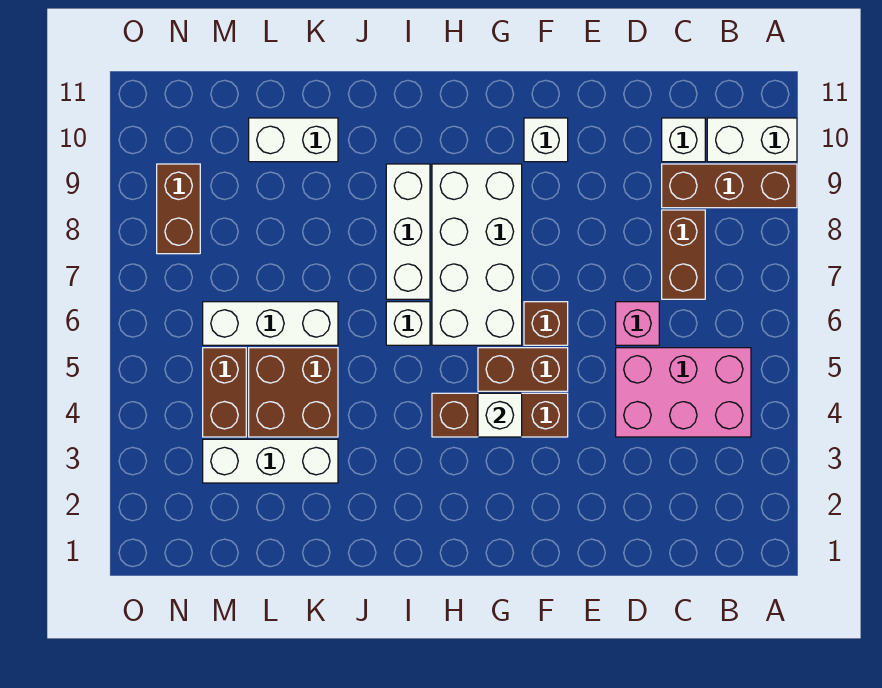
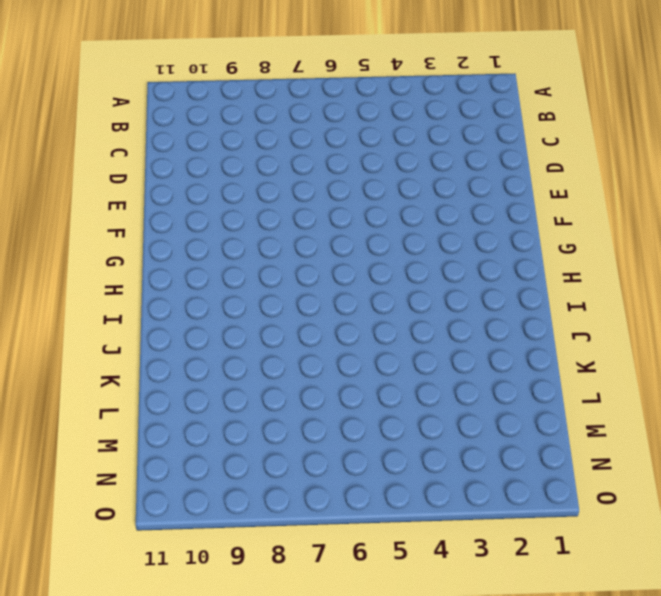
none -> brown brick A9:C9 level 1
none -> white brick A10:B10 level 1
none -> pink brick B4:D5 level 1

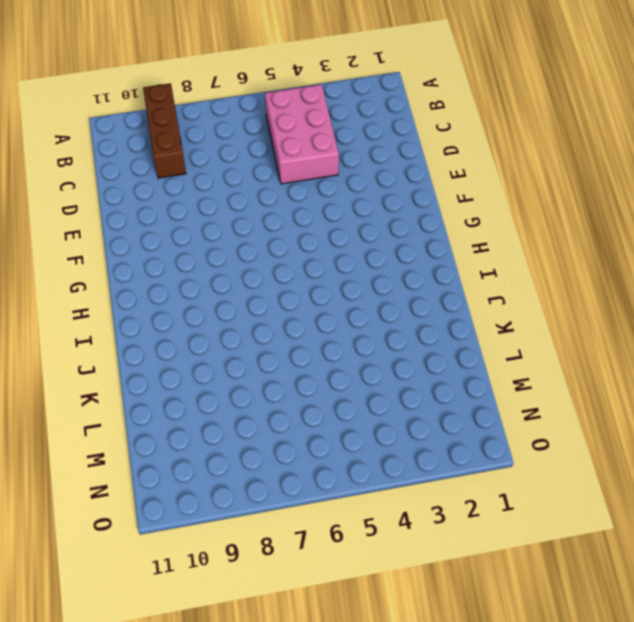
none -> white brick A10:B10 level 1
none -> brown brick C7:C8 level 1
none -> white brick C10 level 1

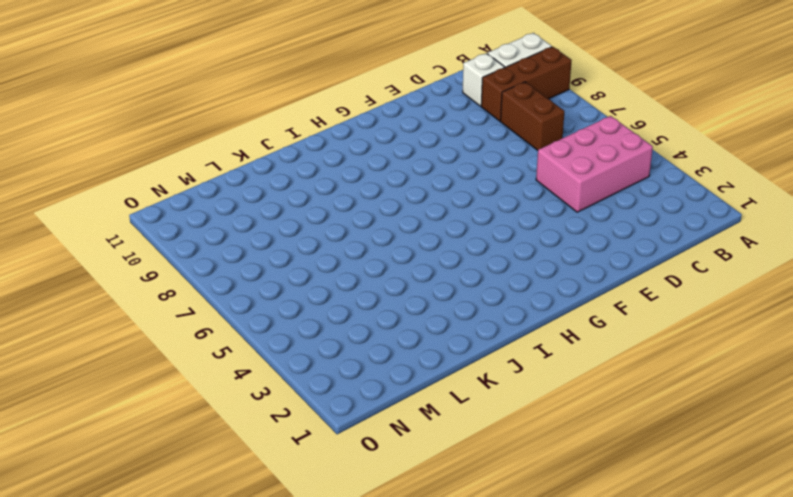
none -> pink brick D6 level 1
none -> brown brick F4:H4 level 1
none -> brown brick F5:G5 level 1

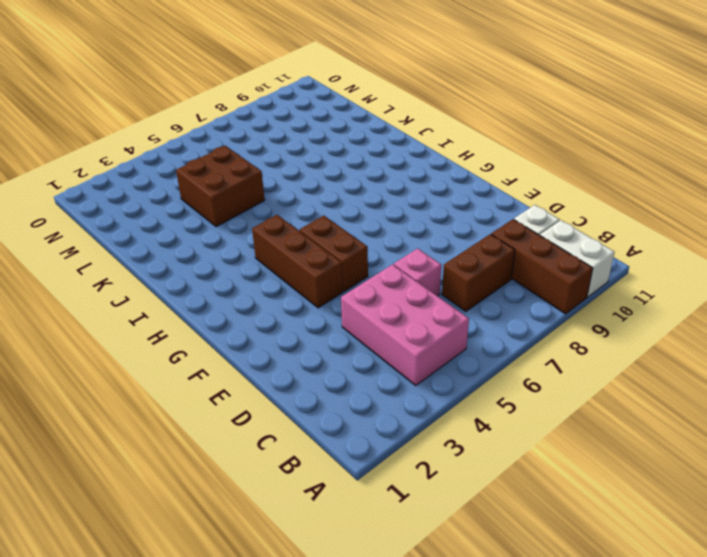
none -> brown brick F6 level 1
none -> white brick F10 level 1
none -> white brick G6:H9 level 1

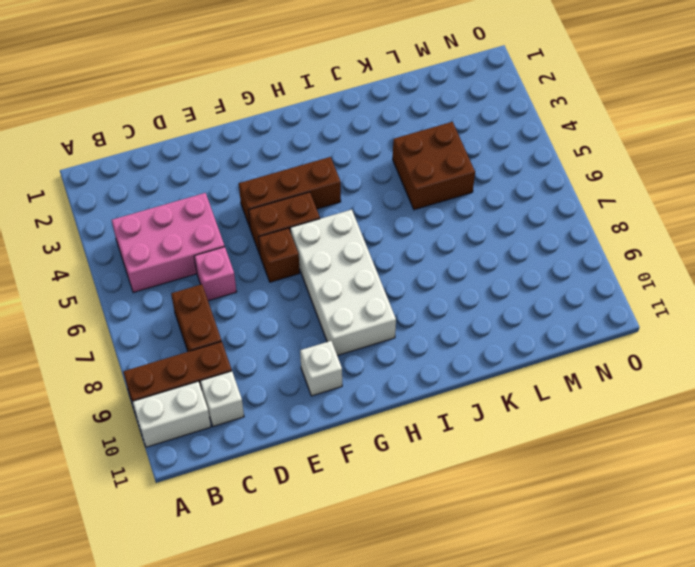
none -> white brick I6 level 1
none -> white brick I7:I9 level 1
none -> white brick K3:M3 level 1

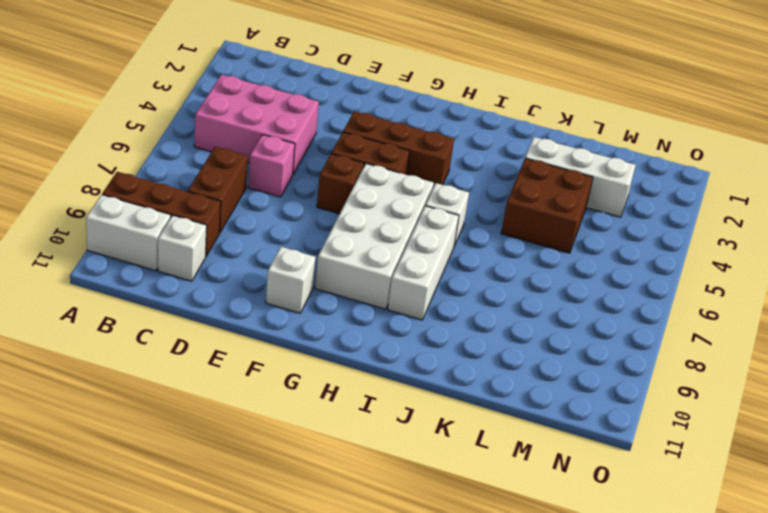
none -> white brick K6:M6 level 1
none -> white brick K10:L10 level 1
none -> brown brick M4:M5 level 1

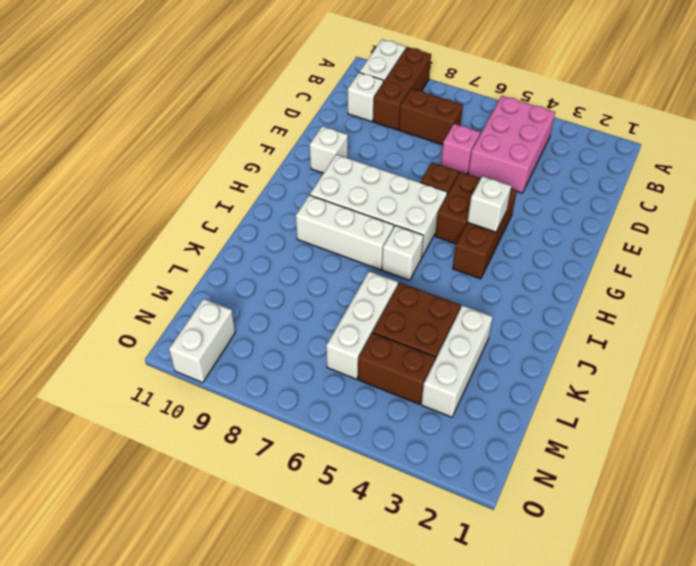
white brick N10:O10 level 1 -> white brick K10:L10 level 1
none -> brown brick N8:N9 level 1

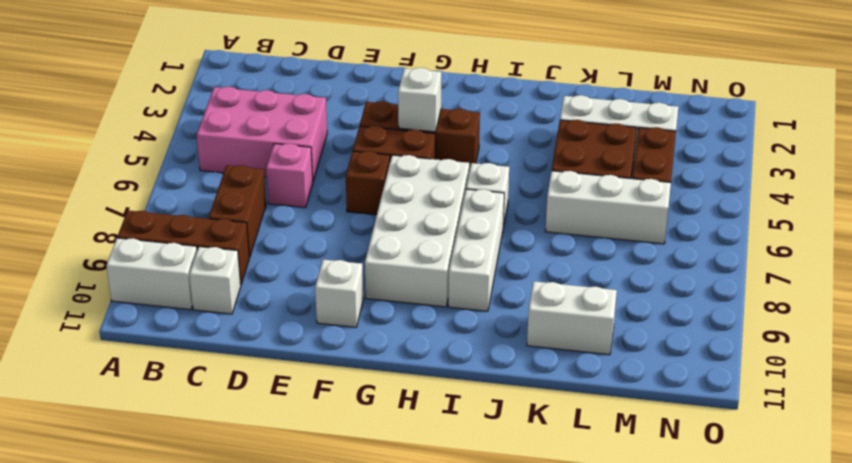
none -> brown brick N8:N9 level 1

